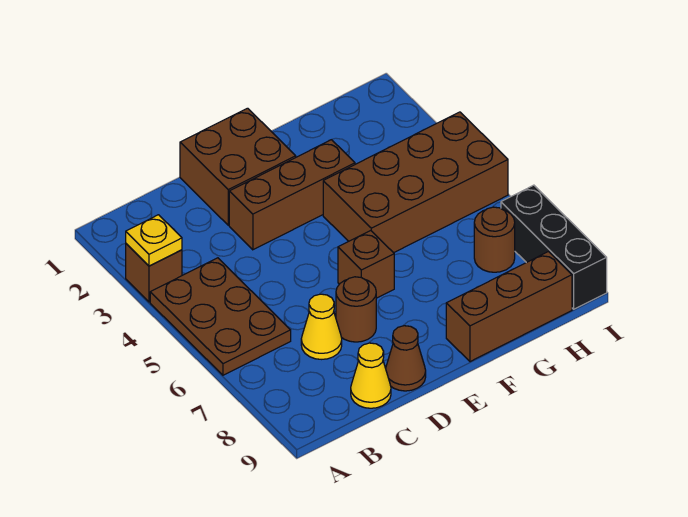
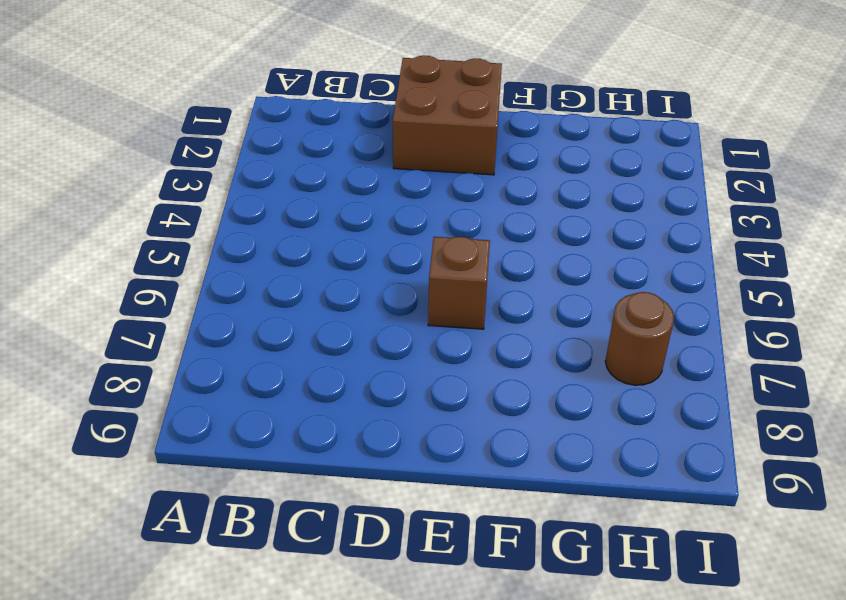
none -> brown brick A3 level 1
none -> brown plate A4:B6 level 1
none -> yellow cone C7 level 1

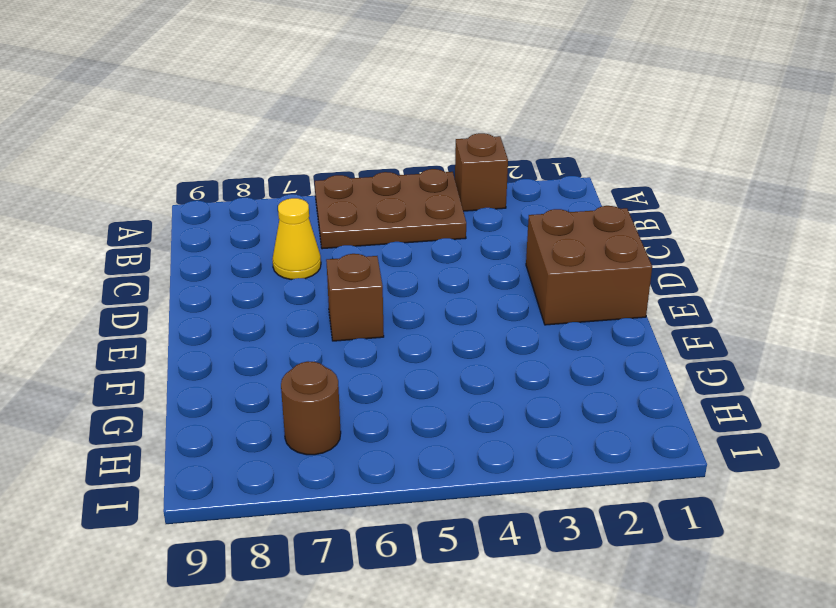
none -> yellow cone C9 level 1
none -> brown brick D3:F3 level 1
none -> brown round brick D7 level 1

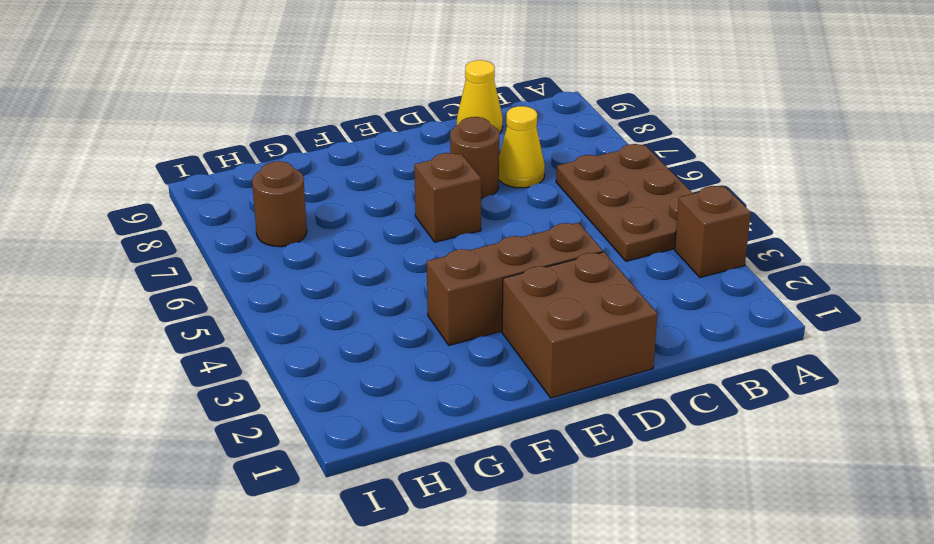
none -> brown cone D9 level 1
none -> brown brick F4:I5 level 1
none -> brown brick F9:H9 level 1

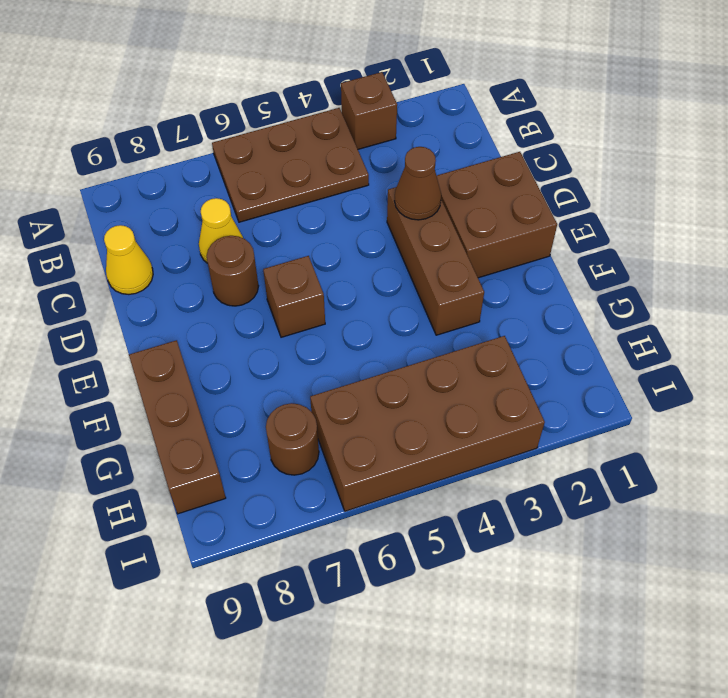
brown cone D3 level 2 -> brown cone D9 level 1
brown brick H3:I6 level 1 -> brown brick F4:I5 level 1
none -> black brick I7:I9 level 1
none -> yellow plate A3 level 2

